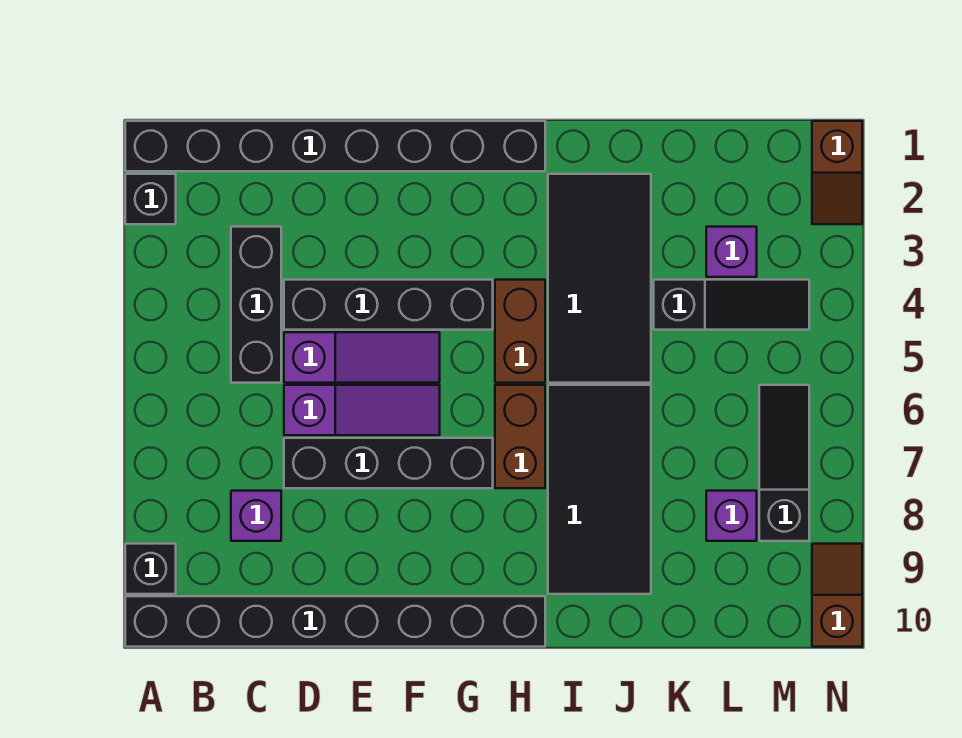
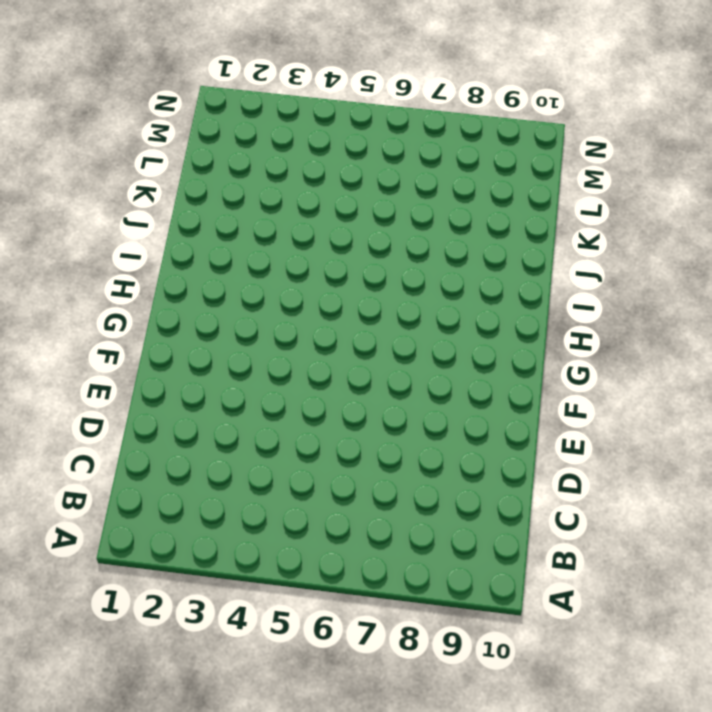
none -> black brick A1:H1 level 1
none -> black brick A2 level 1
none -> black brick A9 level 1

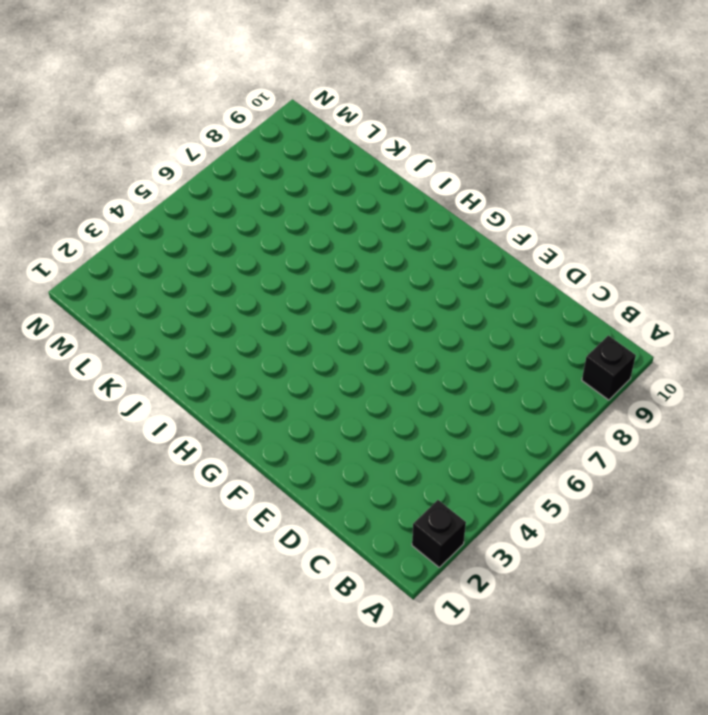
none -> black brick A1:H1 level 1
none -> black brick A10:H10 level 1
none -> black brick C3:C5 level 1

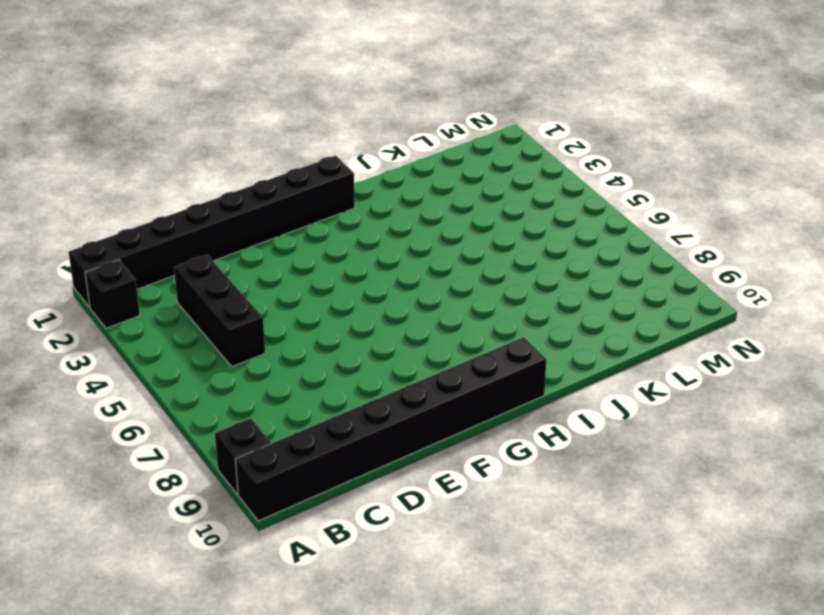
none -> purple brick C8 level 1
none -> black brick D4:G4 level 1
none -> purple slope D5:F5 level 1 top D

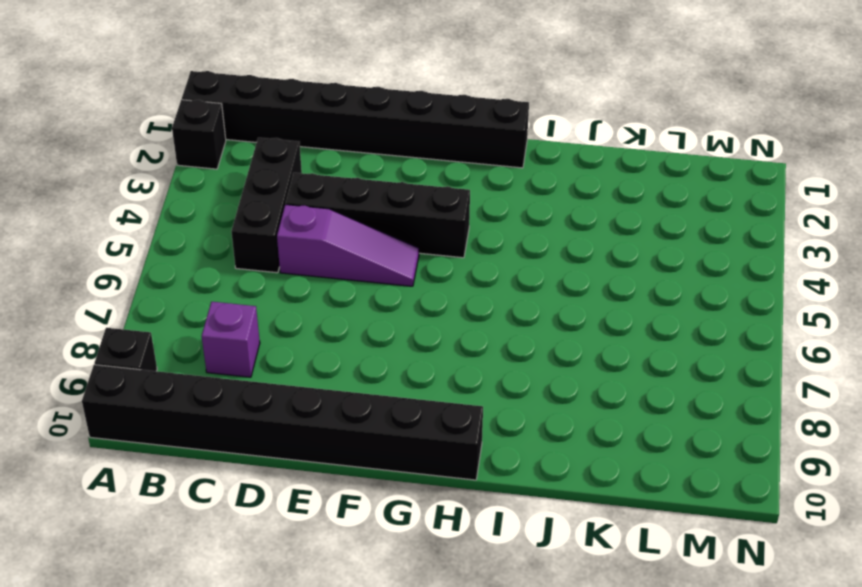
none -> purple slope D6:F6 level 1 top D
none -> black brick D7:G7 level 1
none -> brown brick H4:H5 level 1

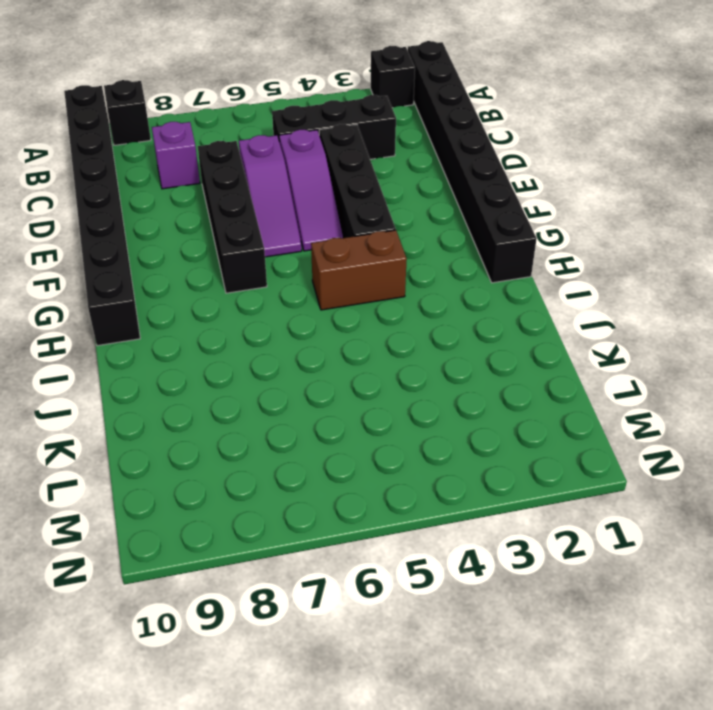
none -> brown brick H6:H7 level 1
none -> black tile I2:J5 level 1
none -> black tile I6:J9 level 1

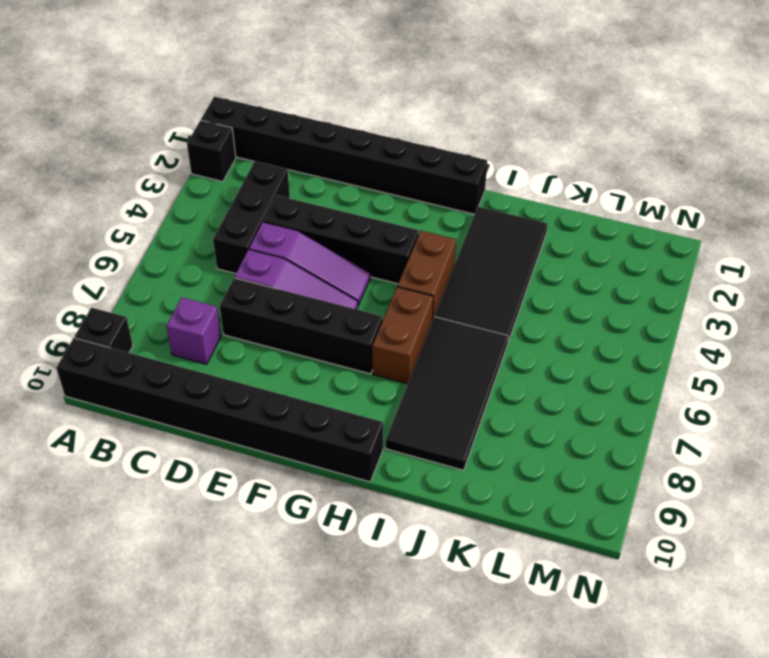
none -> black slope K4:M4 level 1 top K
none -> purple brick L3 level 1
none -> purple brick L8 level 1

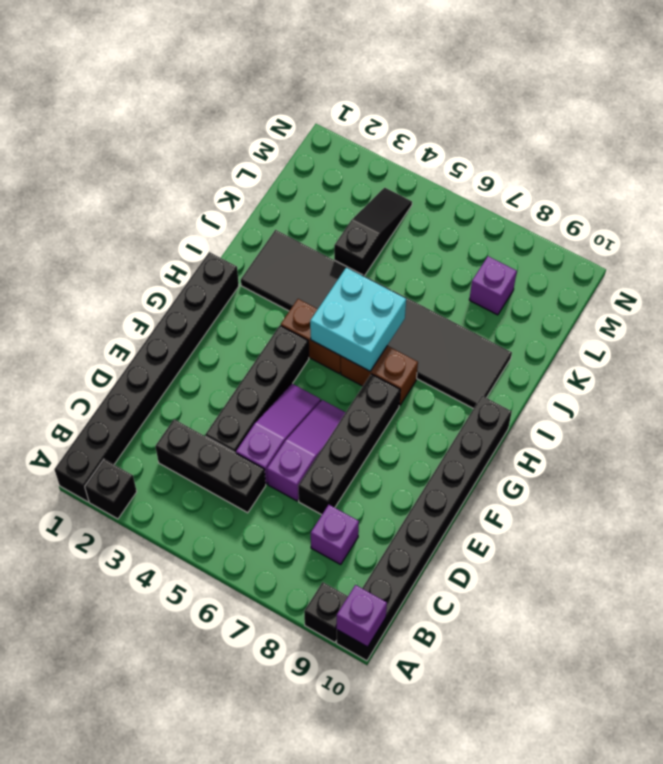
purple brick A10 level 2 -> purple brick L3 level 1
cyan brick H5:I6 level 2 -> none
none -> black slope M6:M8 level 1 top 8
none -> brown slope N1:N2 level 1 top 1
none -> brown slope N9:N10 level 1 top 10

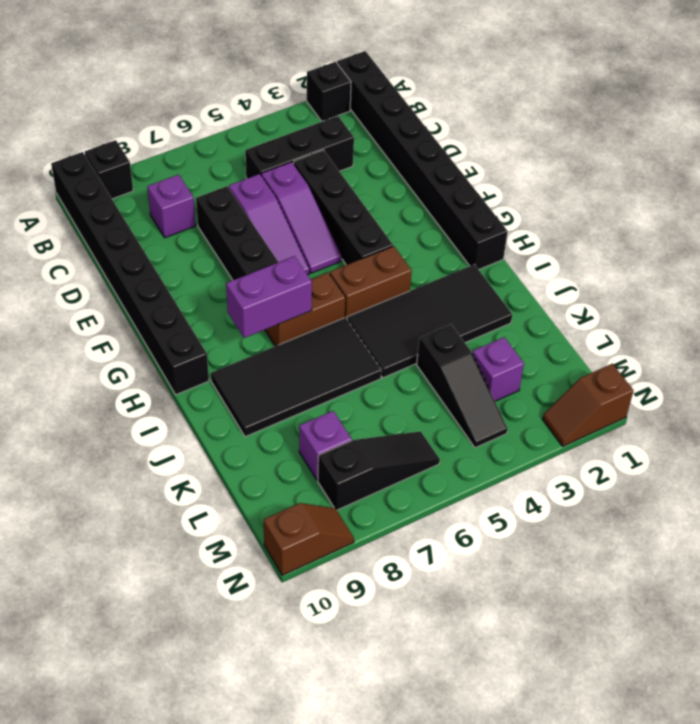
purple brick H7:H8 level 2 -> none

